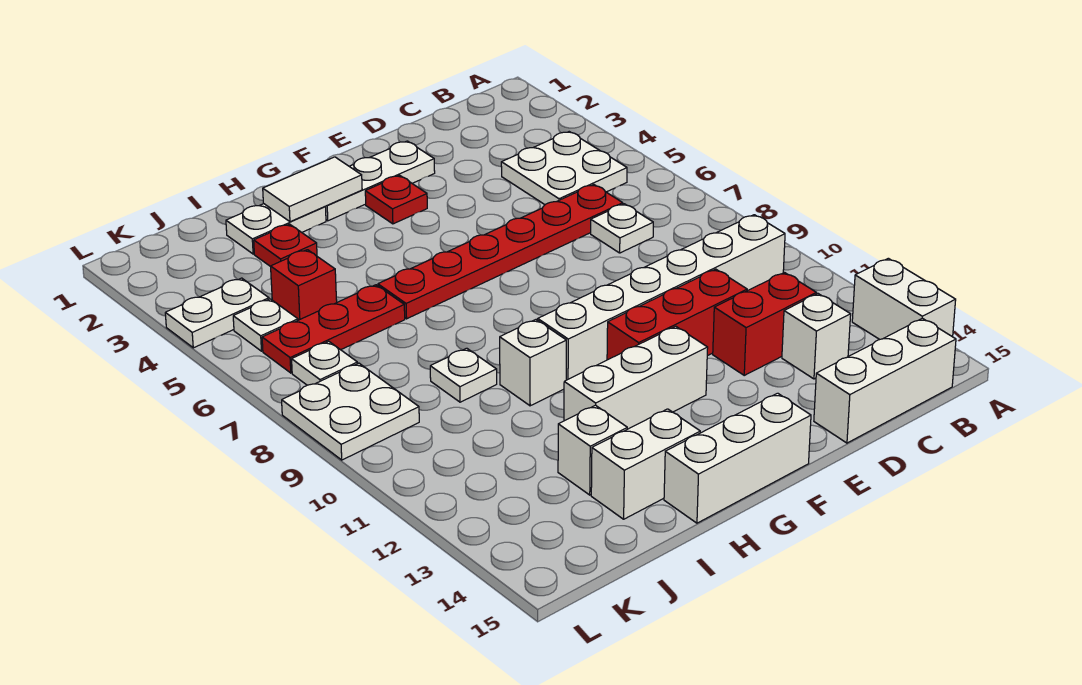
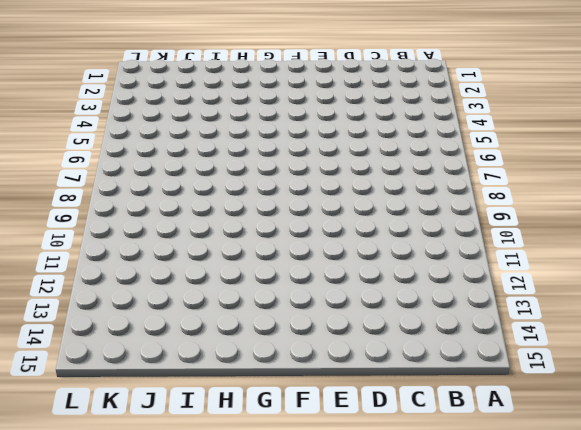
none -> white brick A13:A14 level 1
none -> white plate B4:C5 level 1
none -> white brick B10:G10 level 1

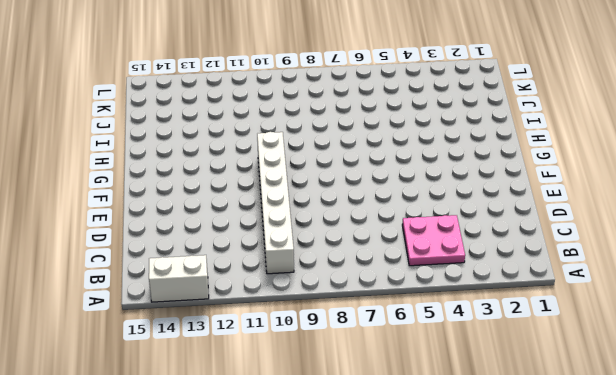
pink plate B4:C5 level 1 -> white plate B4:C5 level 1
none -> white brick B15:D15 level 1
none -> red plate C6:H6 level 1
none -> white plate C7 level 1

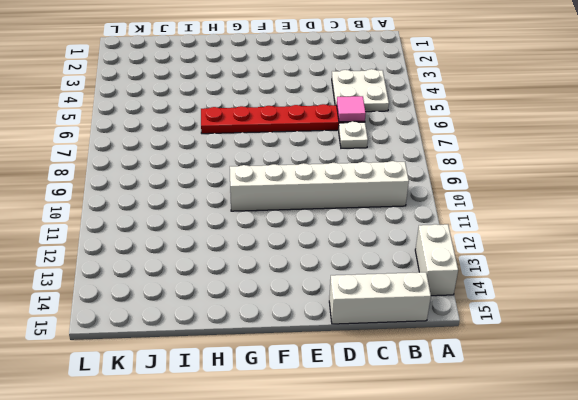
pink tile C6 level 2 -> none
none -> red brick C12:D12 level 1
none -> white brick C13 level 1
none -> red brick D11:F11 level 1

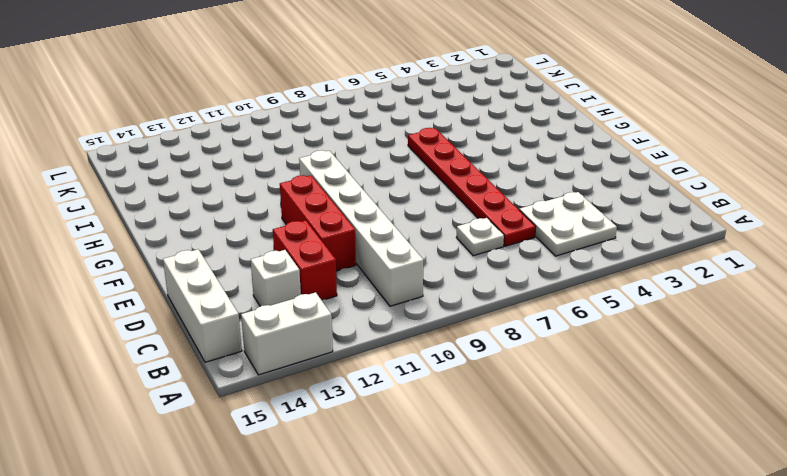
none -> white plate E2:G2 level 1
none -> red plate F3 level 1
none -> white brick F12:H12 level 1

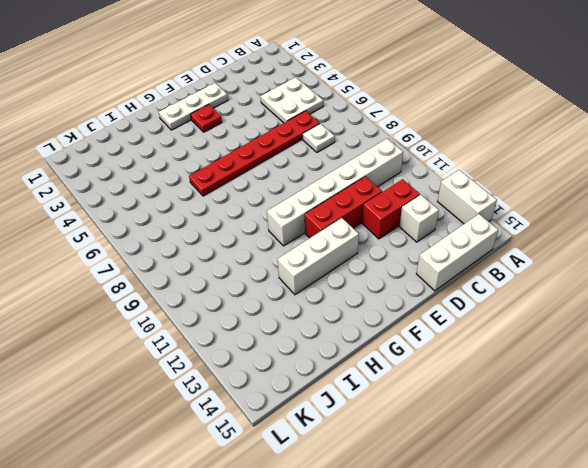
none -> white brick F15:H15 level 1
none -> white plate H2:I2 level 1
none -> white brick H10 level 1

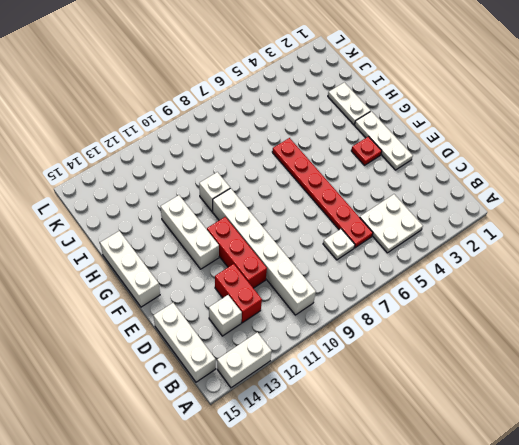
none -> white brick H14:I14 level 1
none -> red plate I3 level 1
none -> red plate I6:K6 level 1

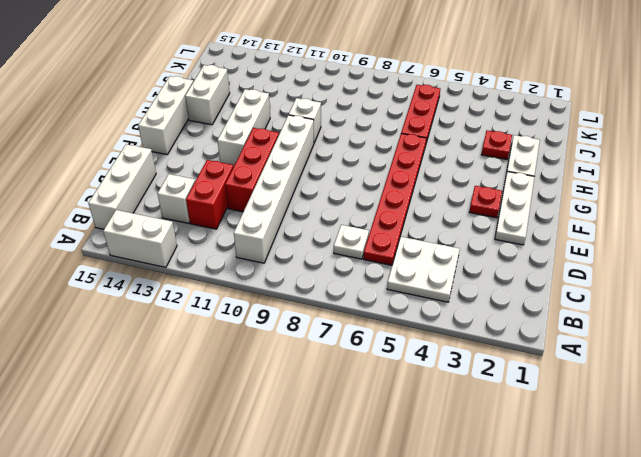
none -> white plate I9 level 1
none -> white brick I13 level 1
none -> red brick J5 level 1

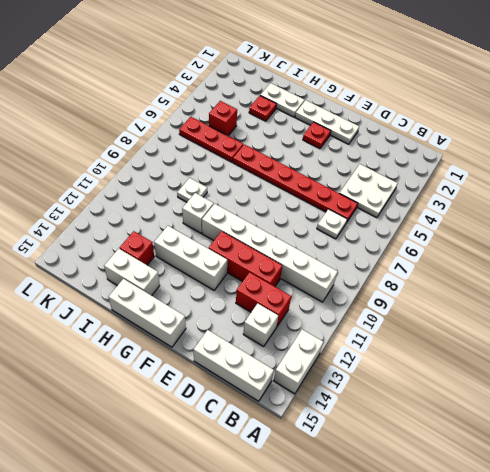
red brick I13 level 1 -> white brick I13 level 1
none -> white plate K4:L4 level 1
none -> white plate K5 level 1
none -> white plate K7 level 1

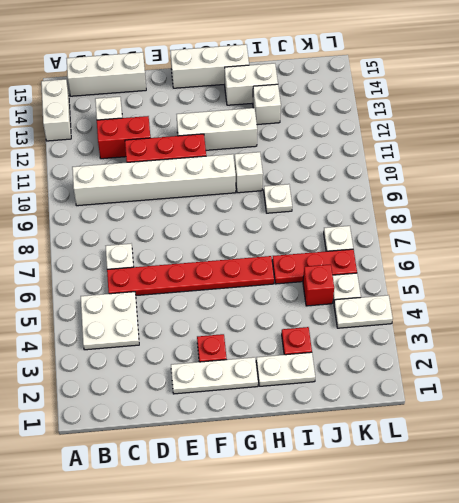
none -> white plate K8:L9 level 1
none -> white tile G2:H2 level 2

